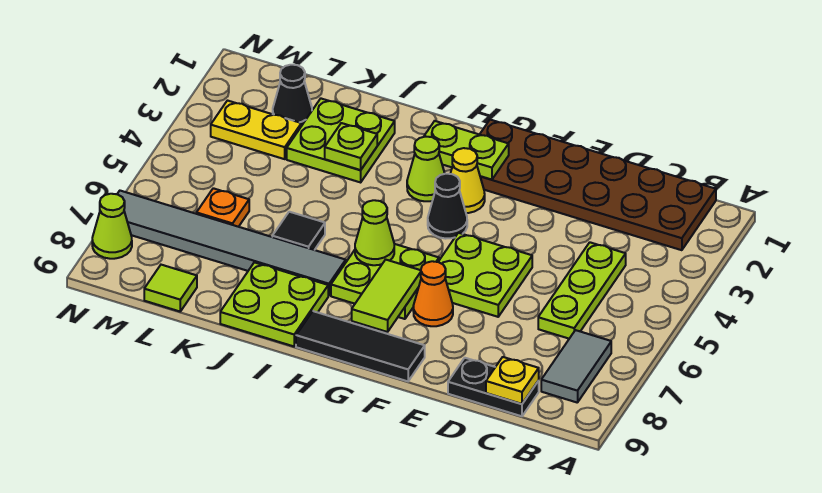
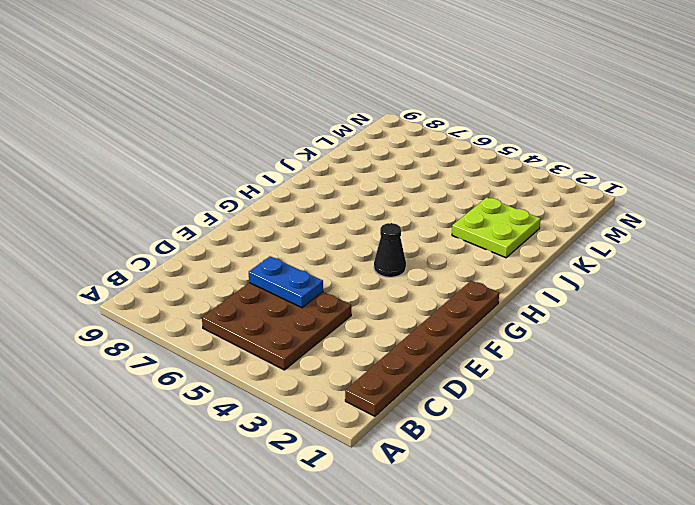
brown plate B1:G1 level 1 -> brown plate B1:G2 level 1
brown plate B4:D6 level 1 -> lime plate C4:C6 level 1
blue plate D5:D6 level 2 -> none
none -> grey tile B7:B8 level 1
none -> black plate C9:D9 level 1
none -> lime plate E5:F6 level 1

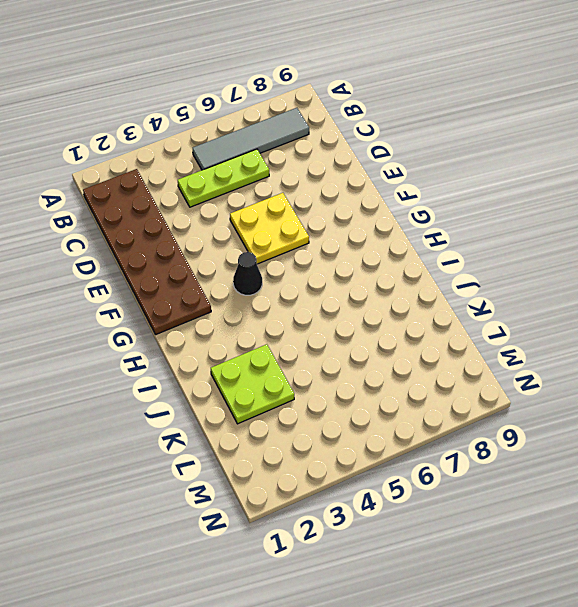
grey tile B5:B8 level 1 -> grey tile B7:B8 level 1
yellow plate E5:F6 level 1 -> lime plate E5:F6 level 1
none -> black plate C9:D9 level 1
none -> orange cone F7 level 1
none -> black tile F9:H9 level 1

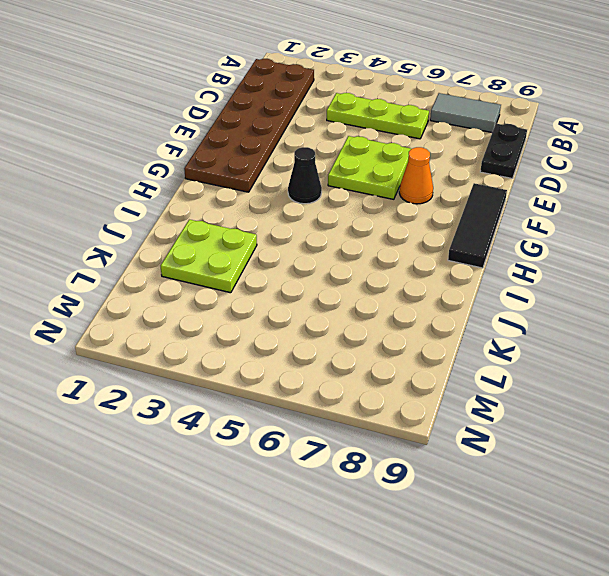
none -> yellow cone G3 level 1
none -> lime plate G6:H7 level 1
none -> lime cone H3 level 1

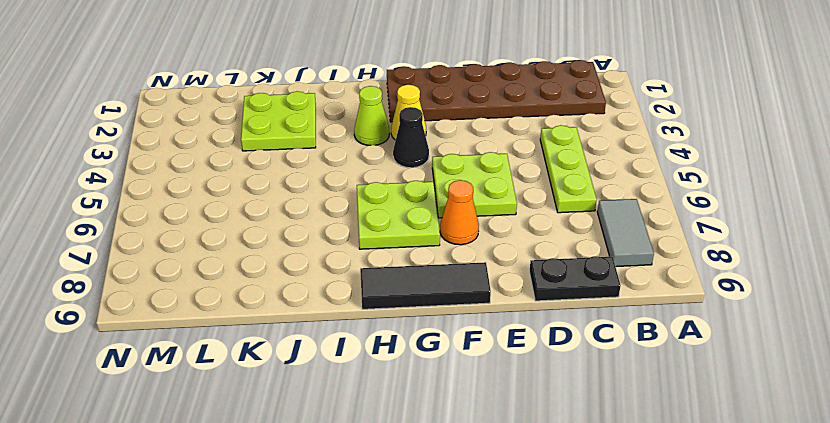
none -> grey tile I7:N7 level 1
none -> lime plate I8:J9 level 1
none -> black tile J6 level 1

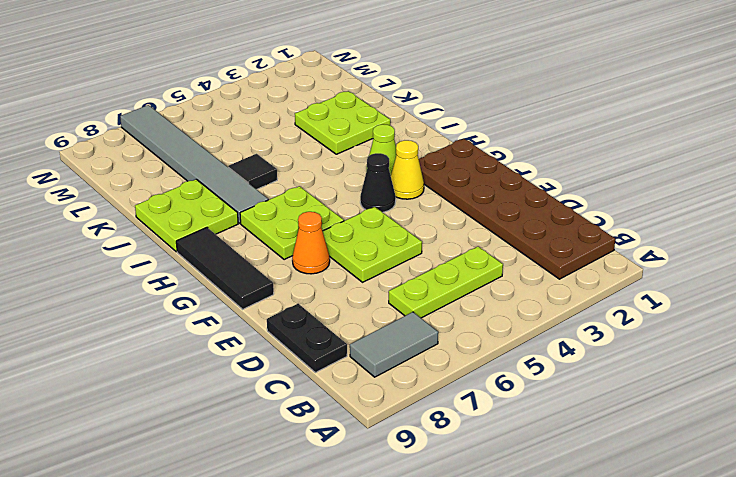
none -> black cone L2 level 1
none -> yellow plate L3:M3 level 1
none -> orange plate L6 level 1

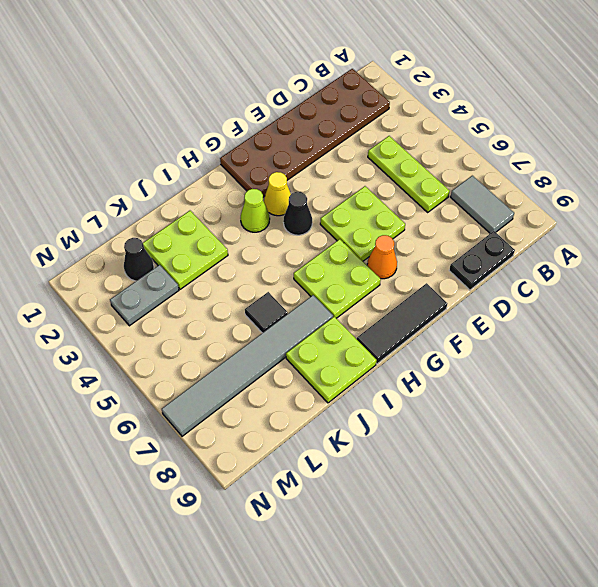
grey plate L3:M3 level 1 -> yellow plate L3:M3 level 1
none -> orange plate L6 level 1
none -> lime tile L9 level 1
none -> lime cone N8 level 1

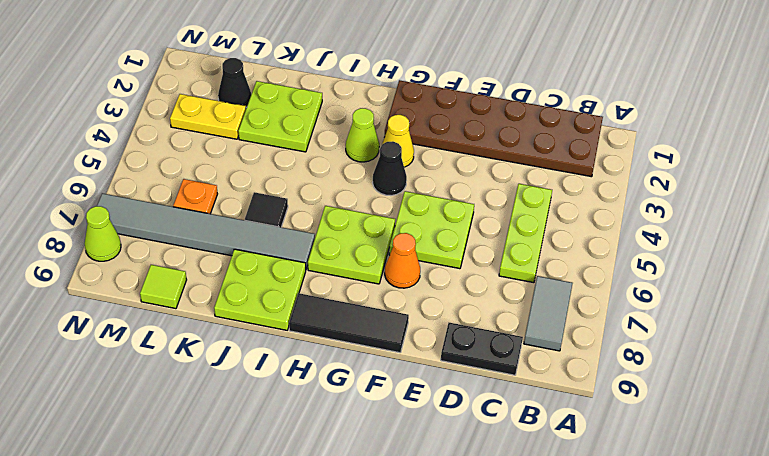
none -> yellow plate C9 level 2
none -> lime plate G2:H2 level 2
none -> lime tile G7:G8 level 2

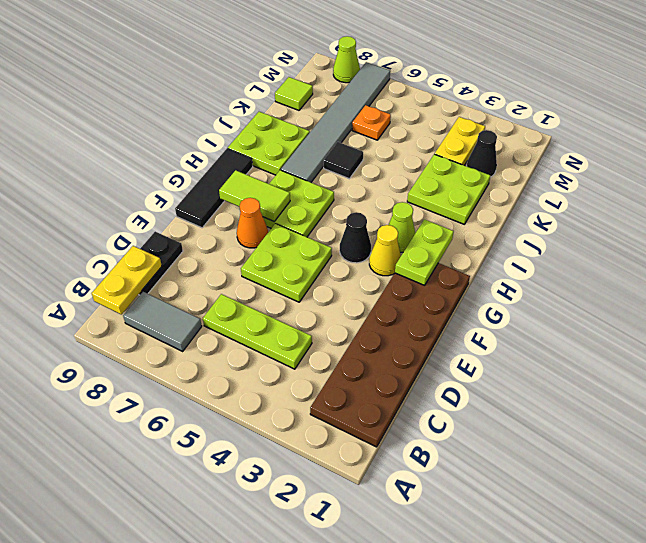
yellow plate B9:C9 level 2 -> yellow plate C9 level 2
none -> lime cone H6 level 2
none -> lime plate J3 level 2

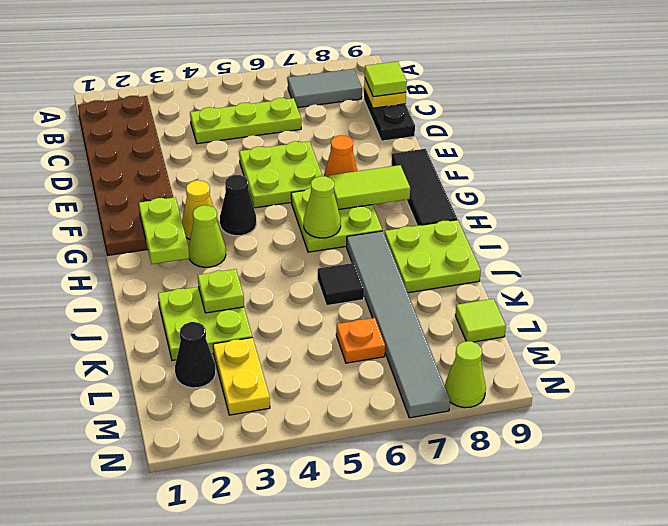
lime tile C9 level 3 -> none

